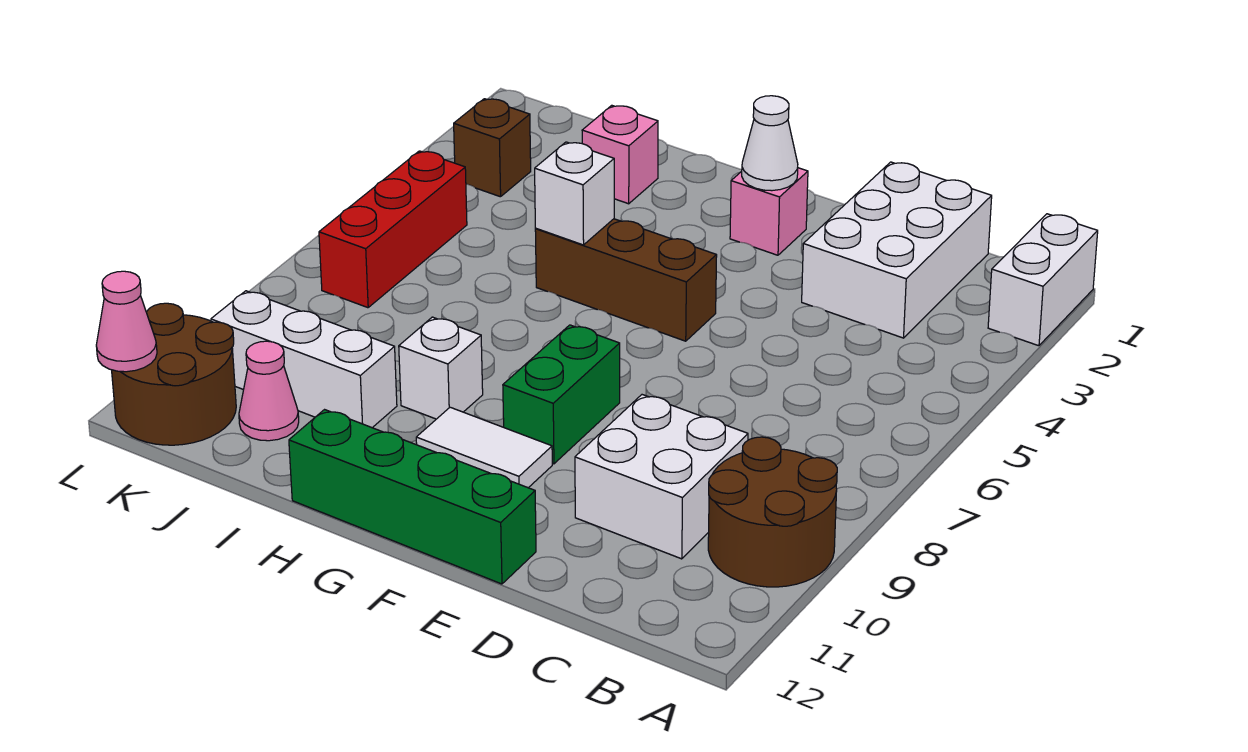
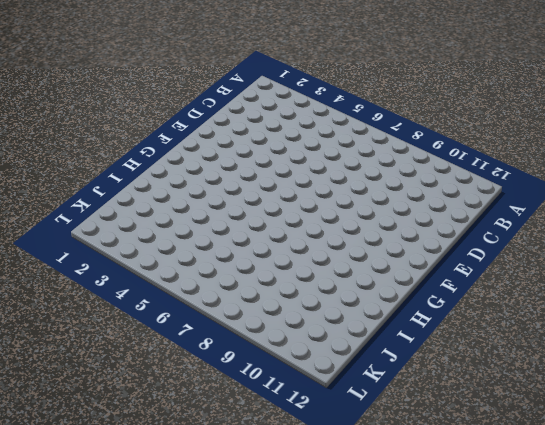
none -> white brick A1:A2 level 1
none -> brown round brick A9:B10 level 1
none -> white brick C1:D3 level 1

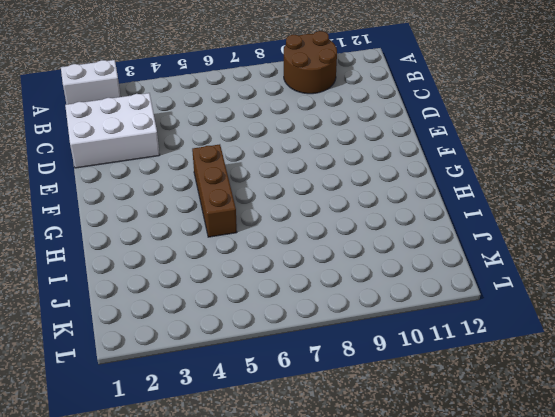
none -> white brick C9:D10 level 1
none -> green brick E12:H12 level 1
none -> pink brick F2 level 1

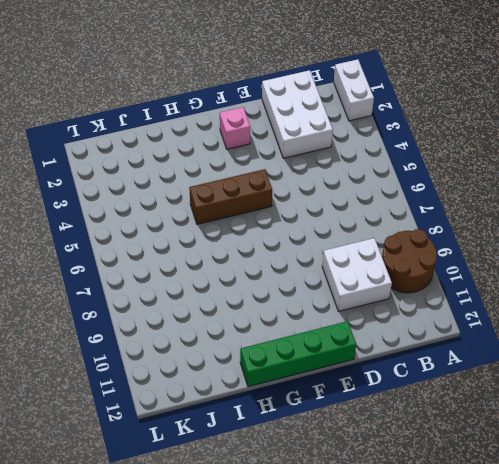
none -> green brick F8:F9 level 1
none -> white tile F10:G10 level 1
none -> white brick H9 level 1

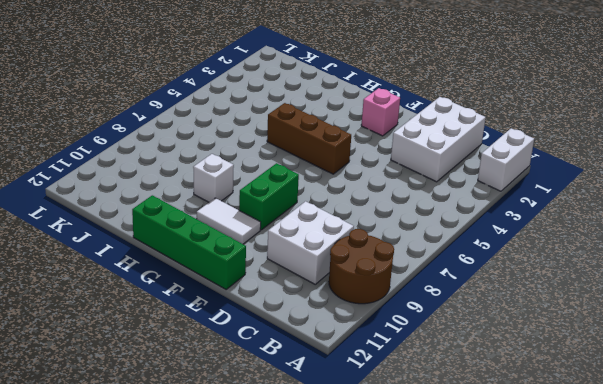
none -> pink brick I2 level 1
none -> white brick I10:K10 level 1
none -> pink cone J11 level 1

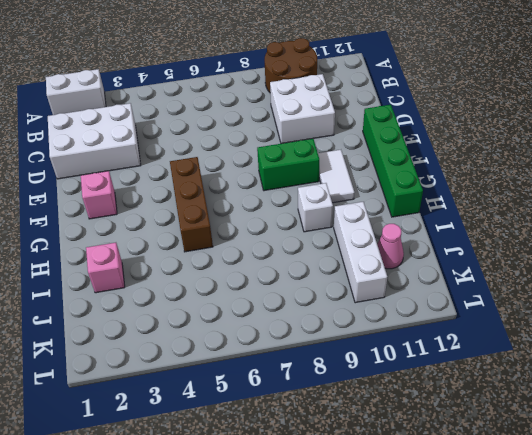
none -> brown brick K3 level 1
none -> red brick K5:K7 level 1
none -> brown round brick K11:L12 level 1

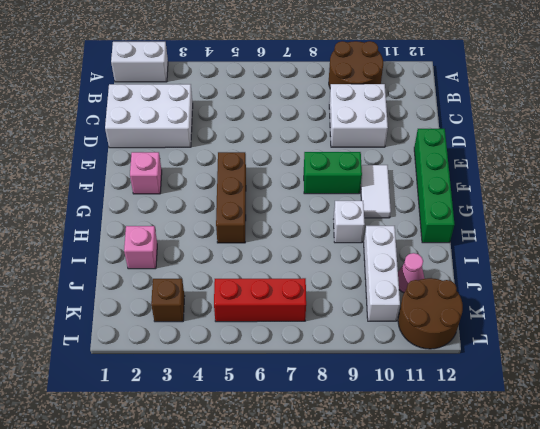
none -> white cone F2 level 2
none -> white brick H5 level 2
none -> pink cone L12 level 2

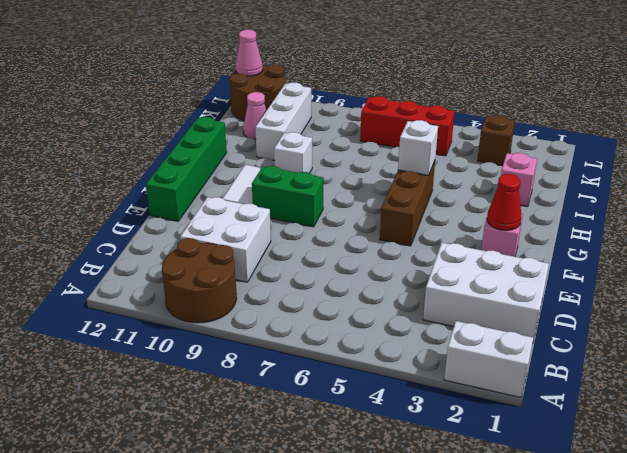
red cone F2 level 2 -> white cone F2 level 2

